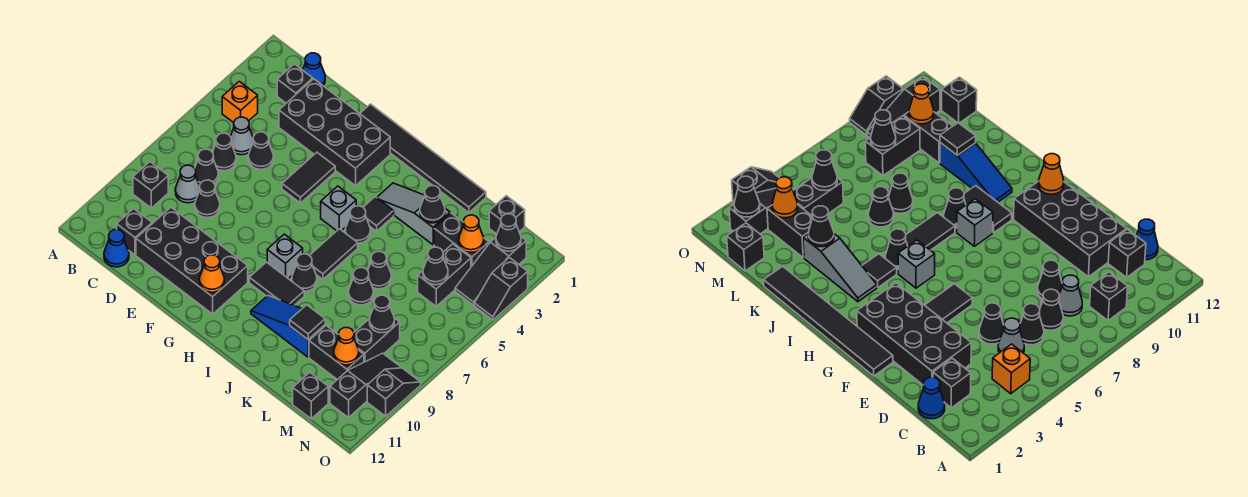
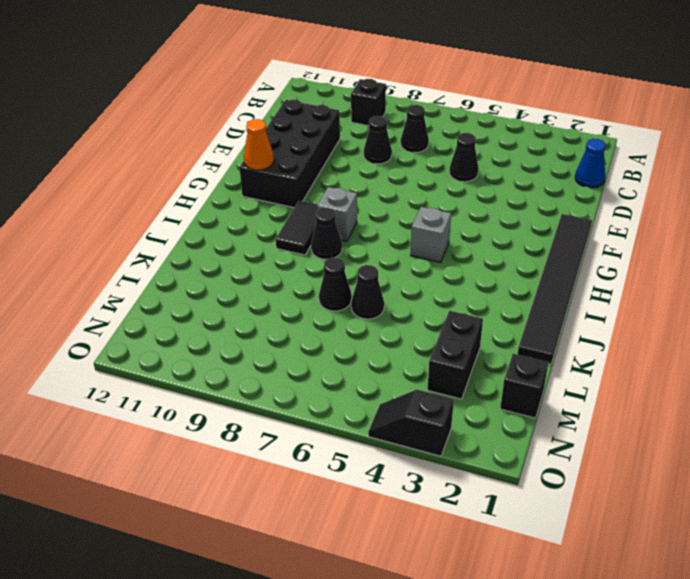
none -> orange brick B4 level 1
none -> black brick C2 level 1
none -> grey cone C5 level 1
none -> black cone C6 level 1

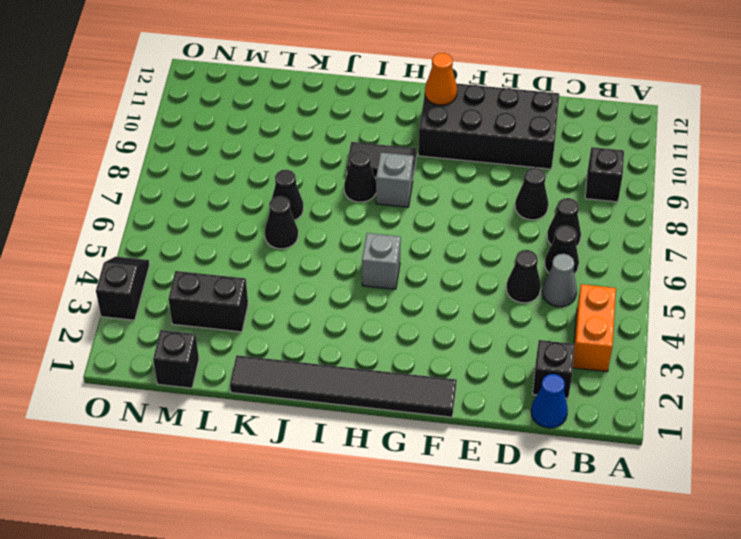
orange brick B3:B4 level 1 -> orange brick B4 level 1
none -> grey cone C8 level 1
none -> black brick C11 level 1
none -> blue cone C12 level 1
none -> black brick D2:G3 level 1

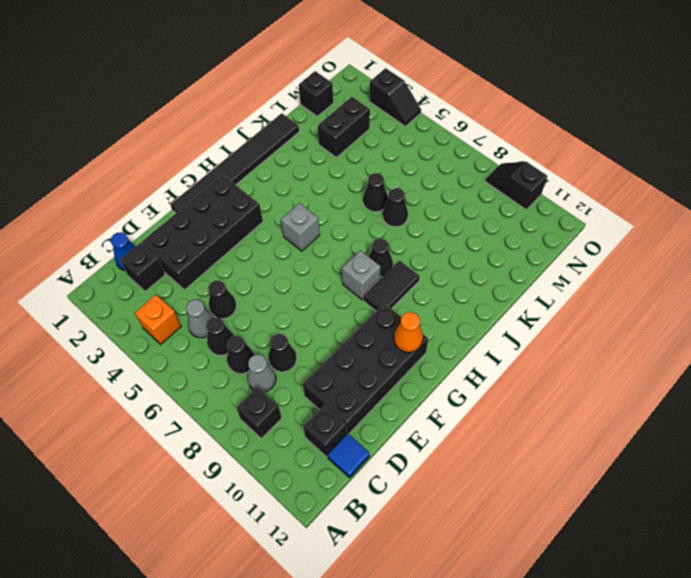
blue tile C12 level 1 -> blue cone C12 level 1
none -> black tile F4:F5 level 1
none -> grey slope I3:K3 level 1 top K
none -> black tile I4 level 1
none -> black cone I5 level 1

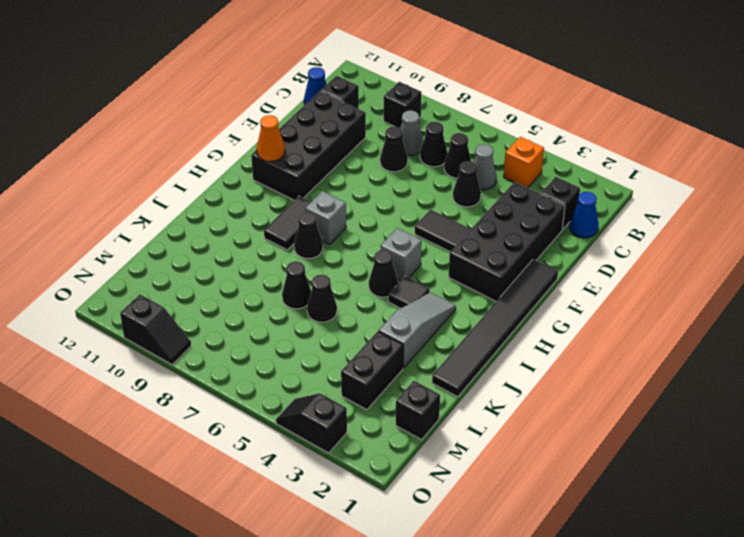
none -> black tile I6:I7 level 1
none -> blue slope I10:K10 level 1 top K
none -> black brick L10:M10 level 1
none -> black brick M4:M5 level 1

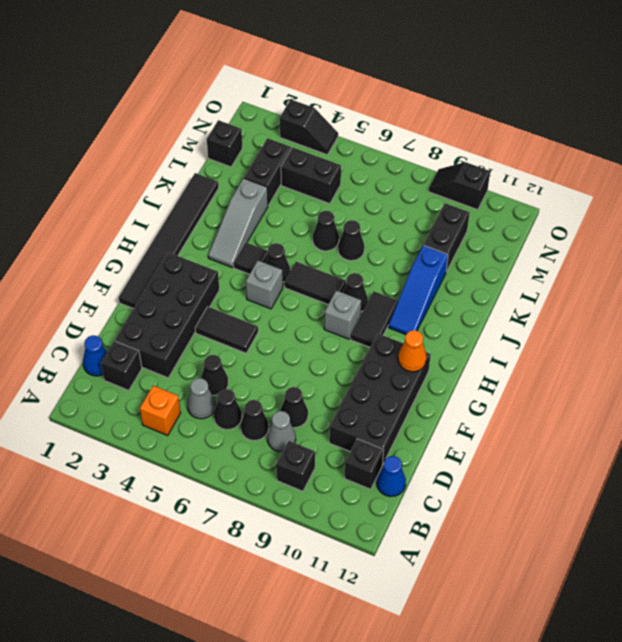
none -> black brick M8:M9 level 1
none -> black brick M12 level 1
none -> black slope N2:N4 level 1 top 2
none -> black slope N9:N11 level 1 top 11

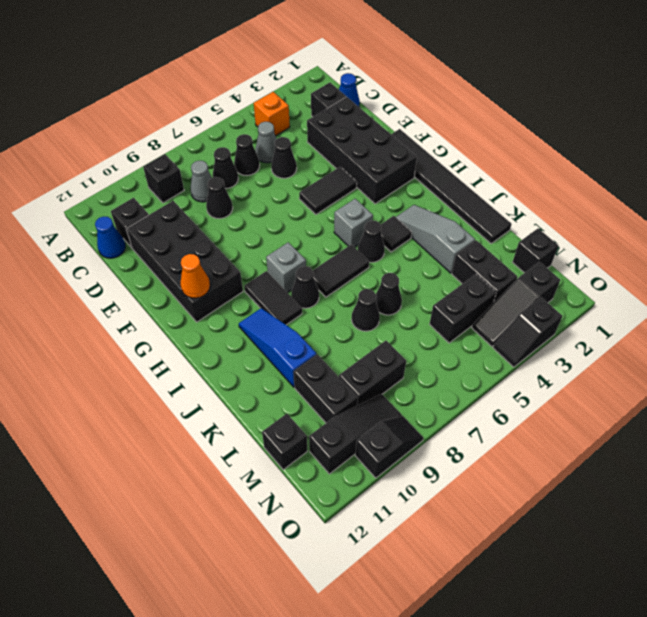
none -> black cone K3 level 2
none -> black tile K10 level 2
none -> orange cone M3 level 2
none -> black cone M5 level 2

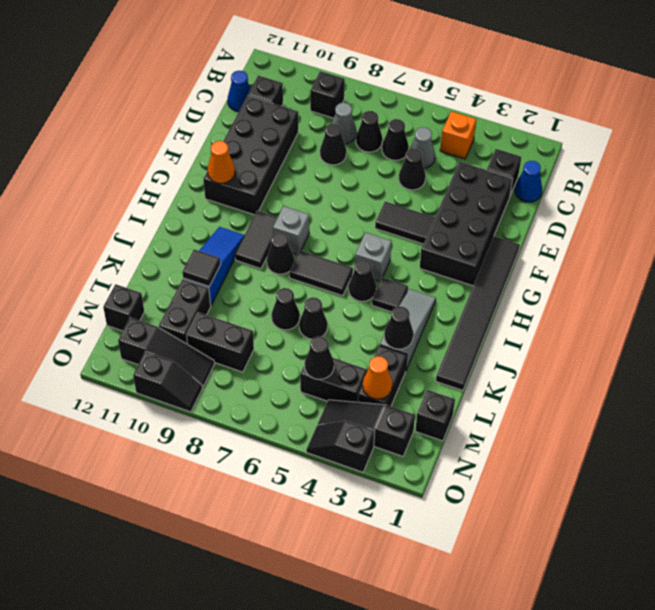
none -> black cone M8 level 2
none -> orange cone M10 level 2
none -> black cone N2 level 2

